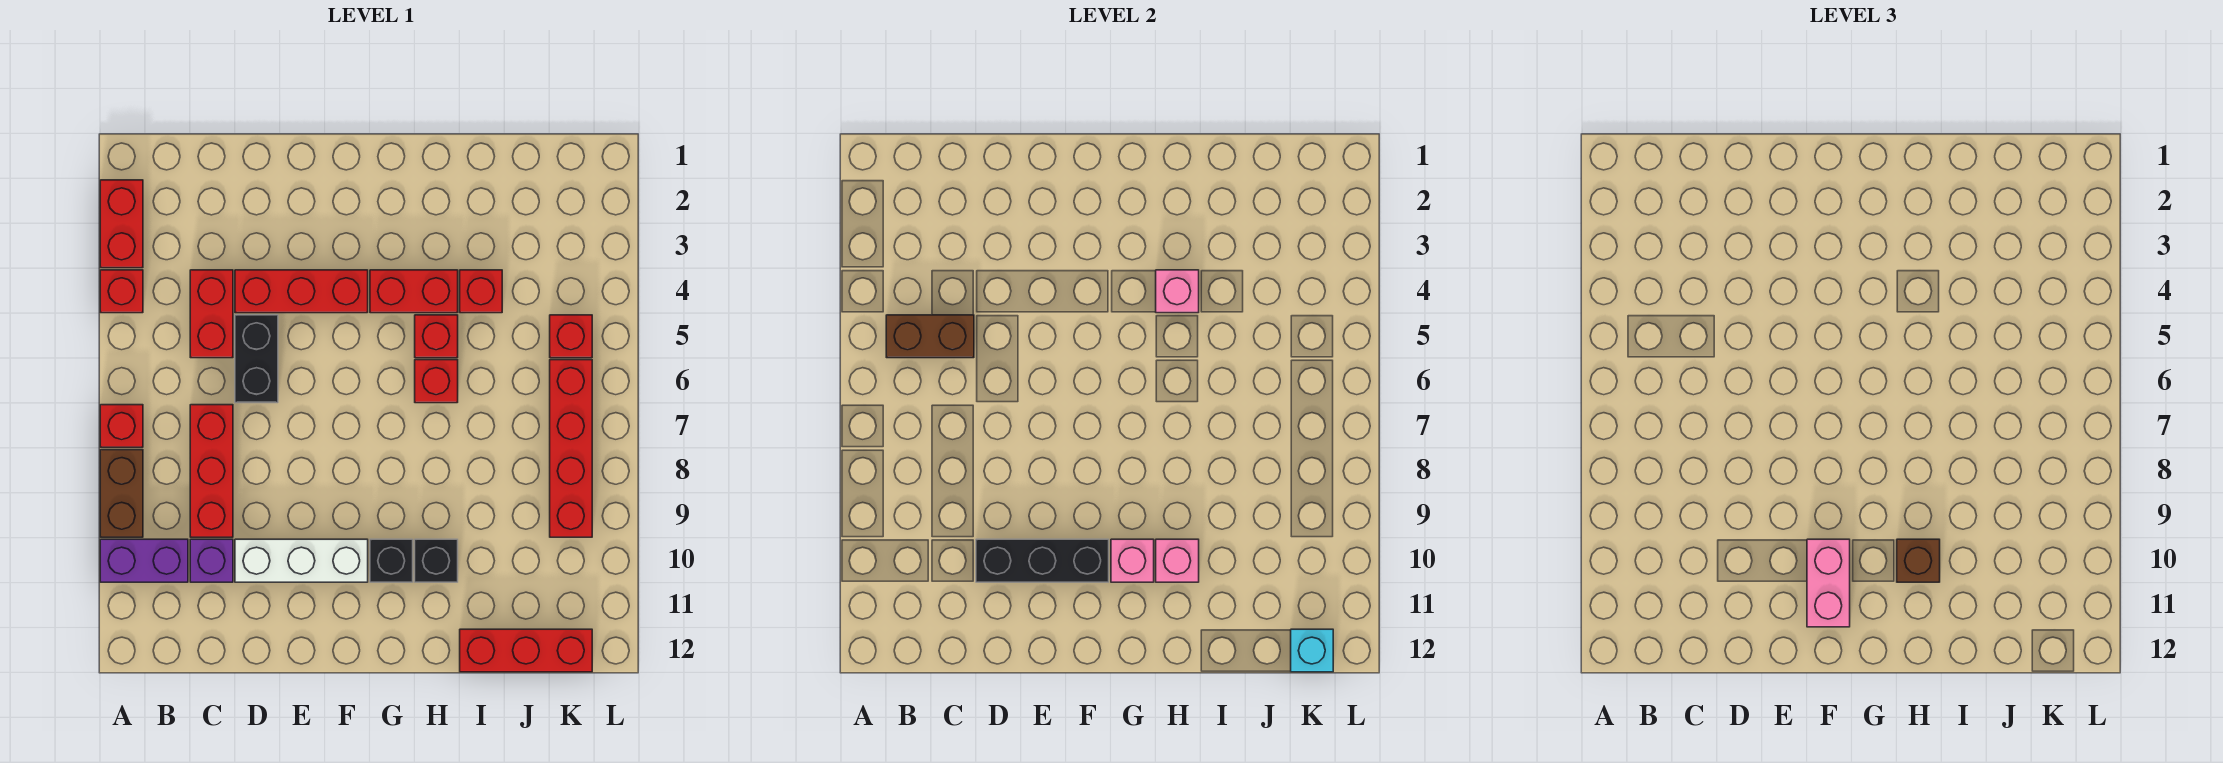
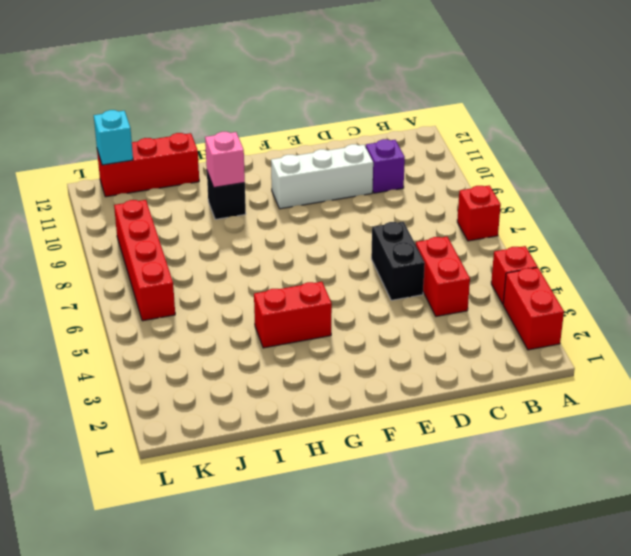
none -> brown brick A8:A9 level 1
none -> purple brick A10:B10 level 1
none -> red brick C7:C9 level 1

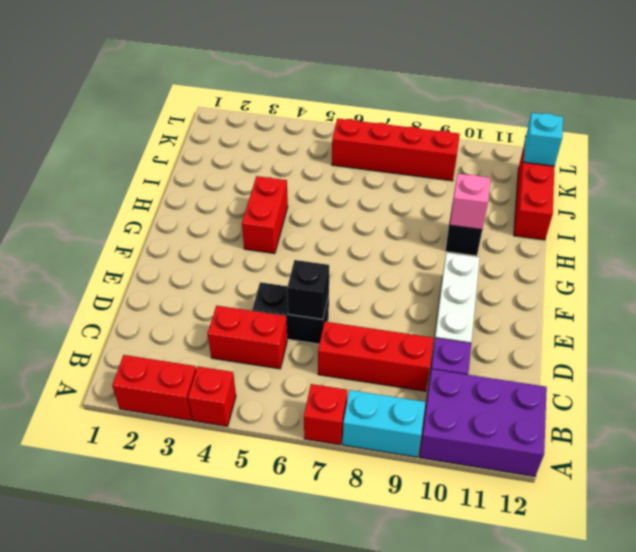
cyan brick A8:A9 level 1 -> brown brick A8:A9 level 1
purple brick A10:B12 level 1 -> purple brick A10:B10 level 1
black brick D6 level 2 -> black brick G10 level 1
none -> red brick D4:F4 level 1
none -> red brick H5 level 1
none -> red brick H6 level 1

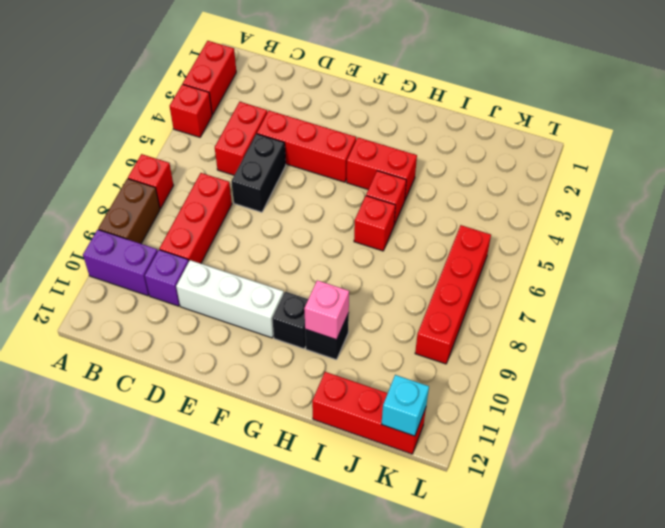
none -> red brick I4 level 1
none -> red brick K5 level 1
none -> brown brick B5:C5 level 2

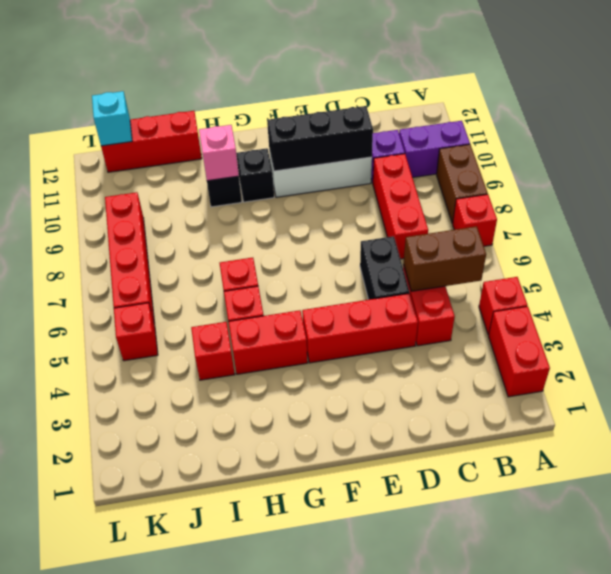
none -> pink brick G10 level 2
none -> pink brick H4 level 2
none -> pink brick F10:F11 level 3

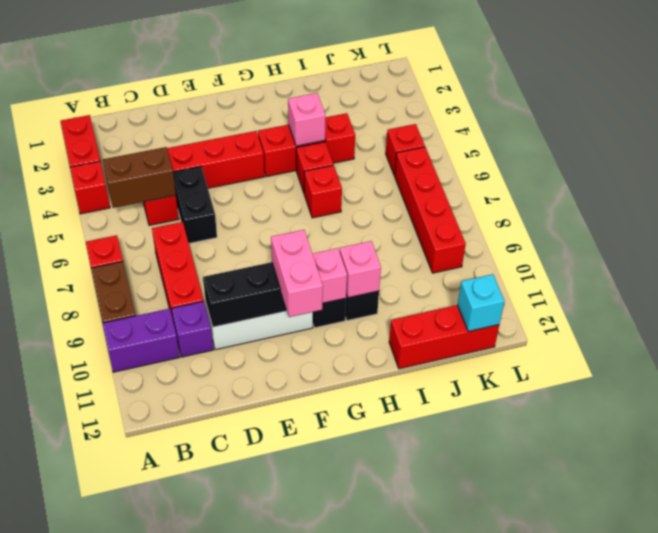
none -> brown brick H10 level 3

